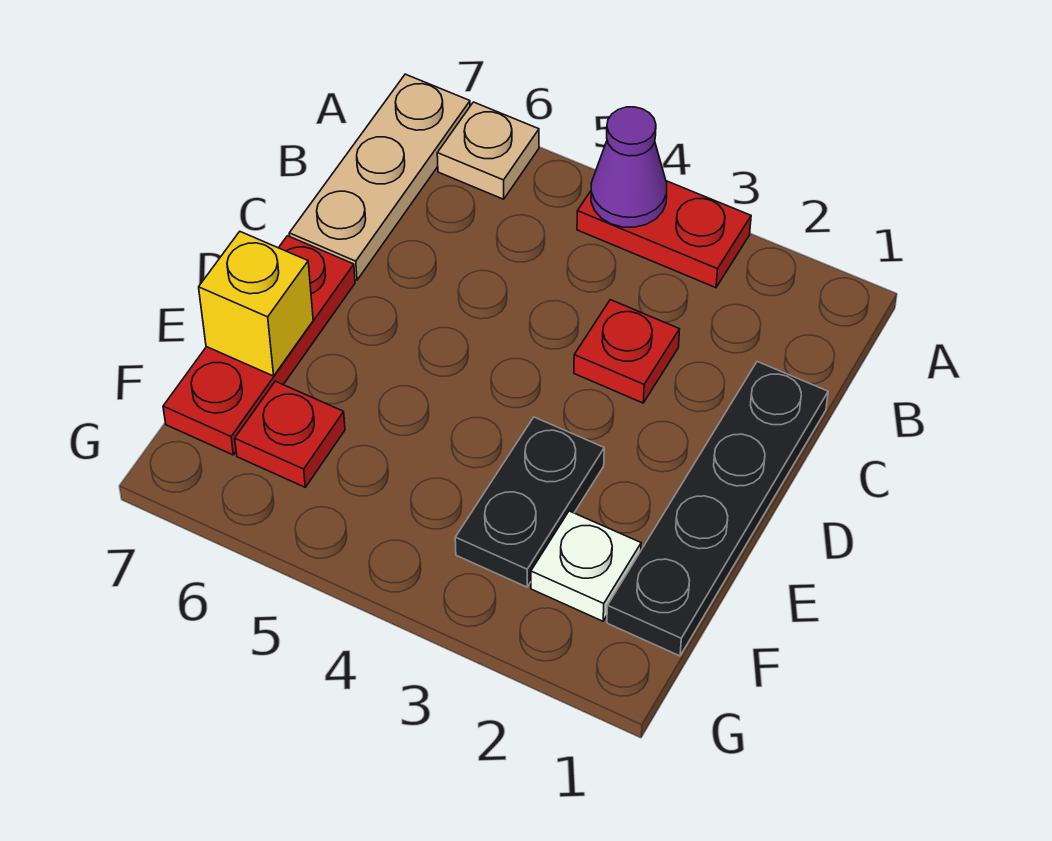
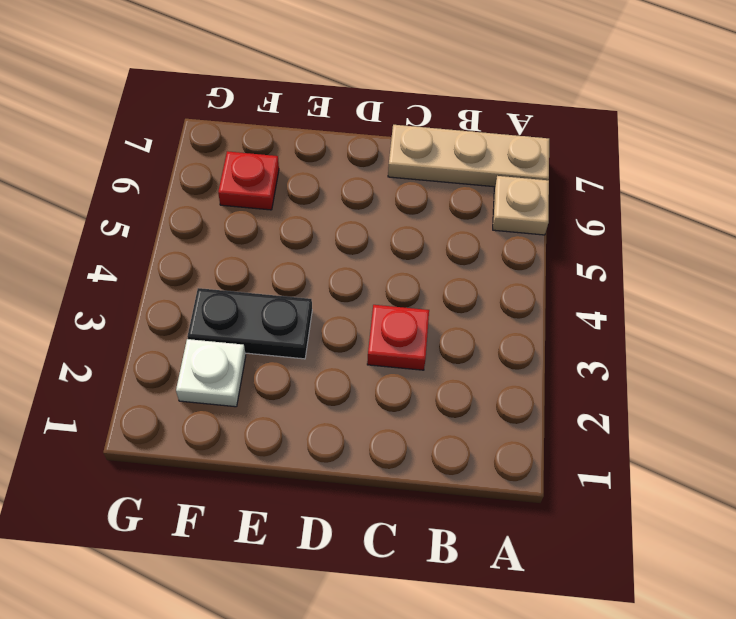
none -> red plate A3:A4 level 1
none -> black plate C1:F1 level 1

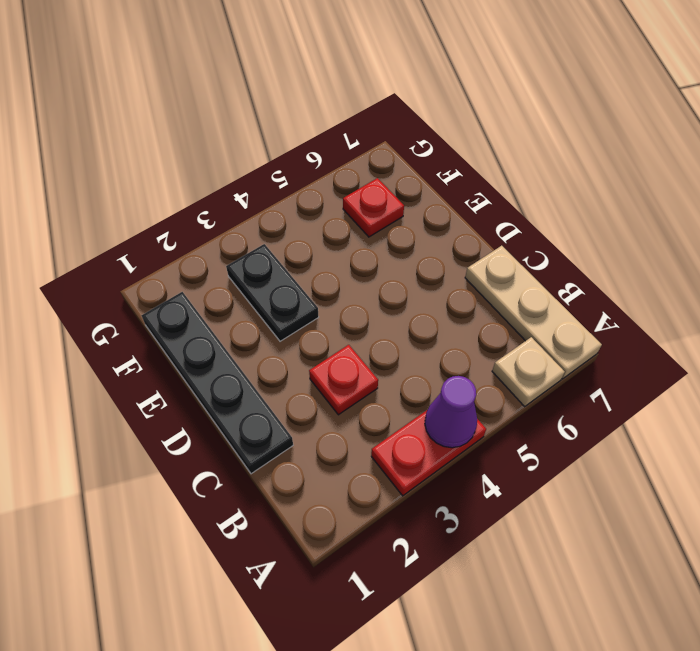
none -> red plate D7:F7 level 1
none -> white plate F2 level 1

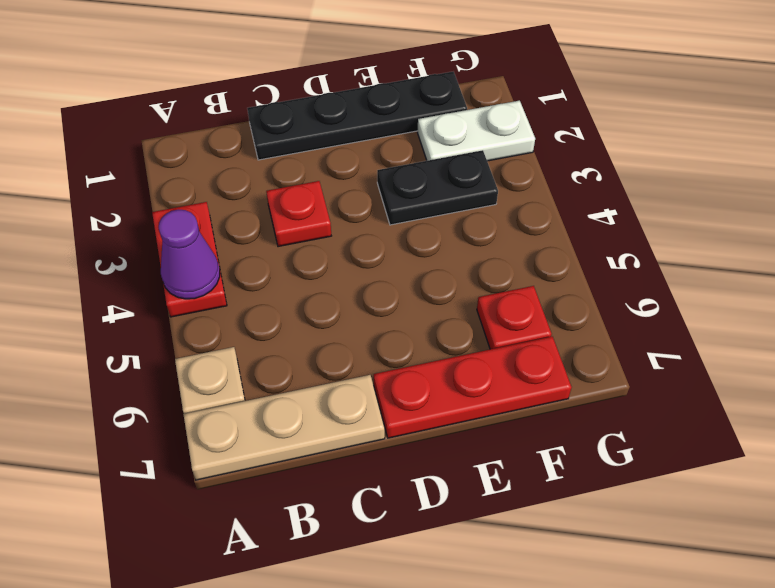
white plate F2:G2 level 1 -> white plate F2 level 1
none -> yellow brick E7 level 2

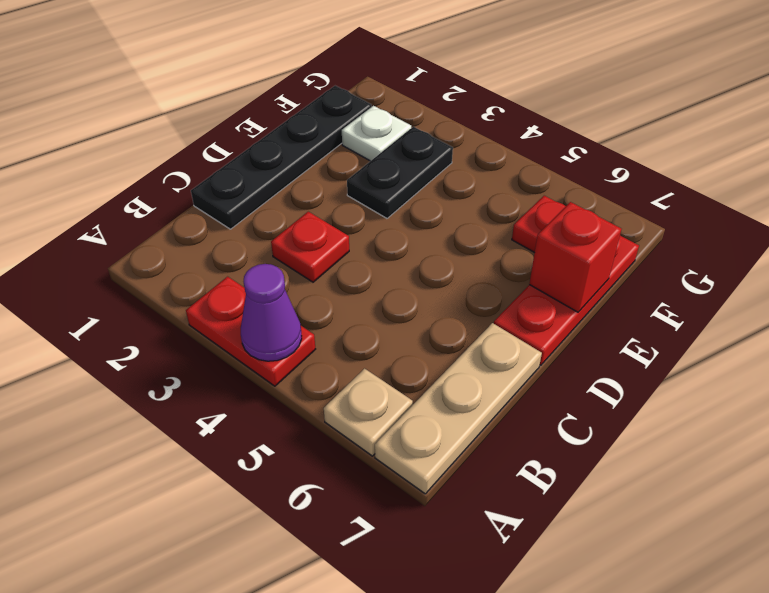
red brick E7 level 2 -> yellow brick E7 level 2

